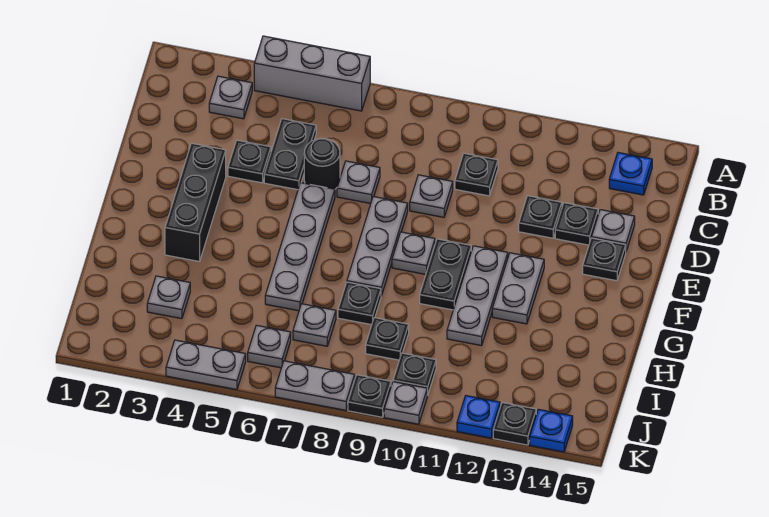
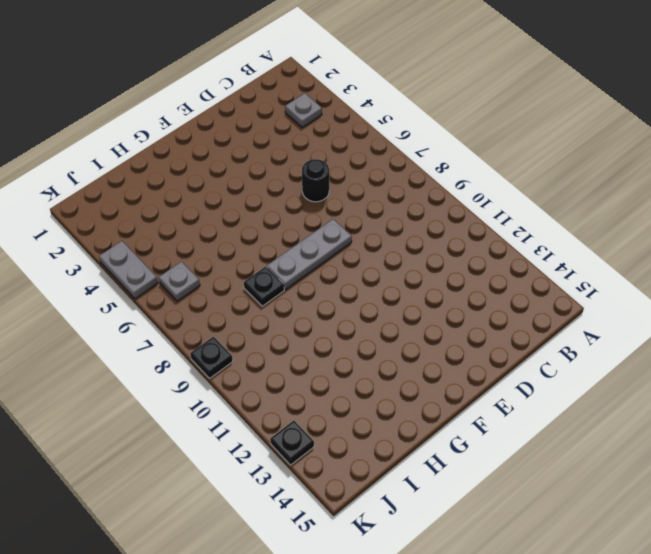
none -> grey brick A4:A6 level 1
none -> blue plate B14 level 1
none -> black plate C5:D5 level 1
none -> black plate C10 level 1

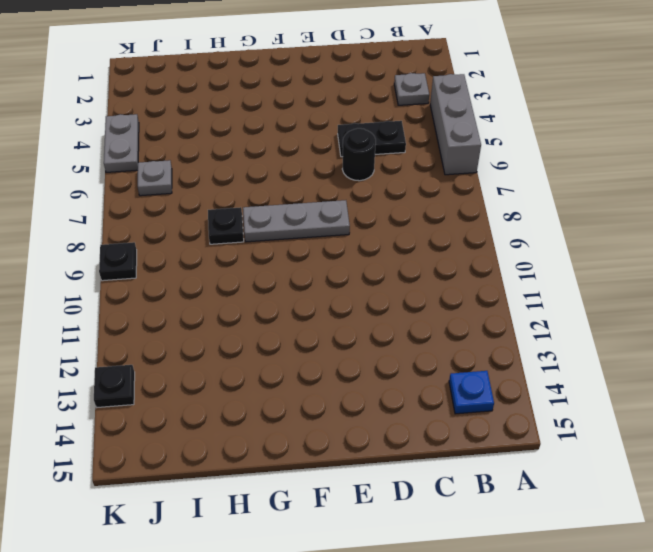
none -> black plate C10 level 1
none -> black plate D4 level 1
none -> grey plate D7 level 1
none -> grey plate D9 level 1

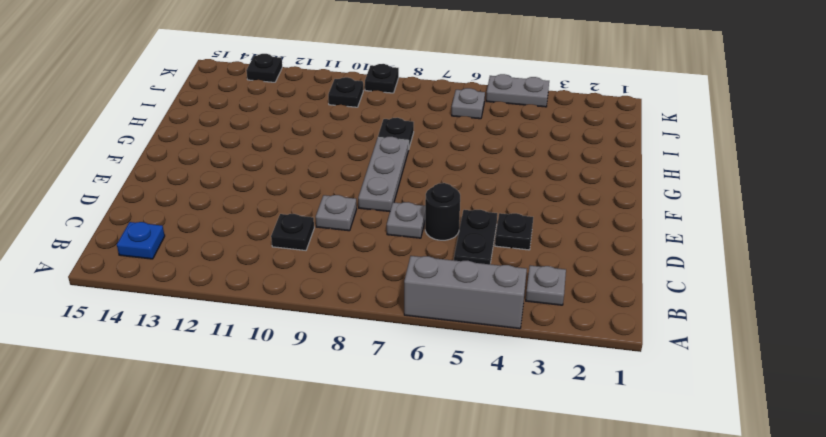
none -> black plate D12 level 1
none -> black plate D13 level 1
none -> grey plate D14 level 1
none -> black brick E3:G3 level 1

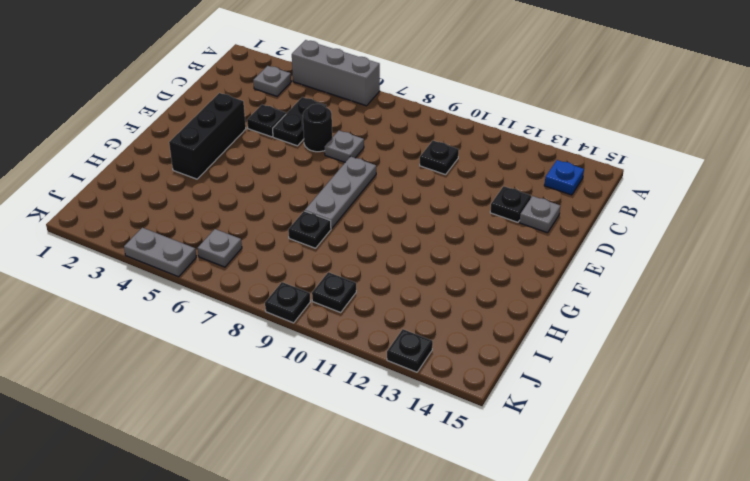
none -> grey plate D9 level 1
none -> black plate D12 level 1
none -> grey plate E6:H6 level 1
none -> black plate E14 level 1

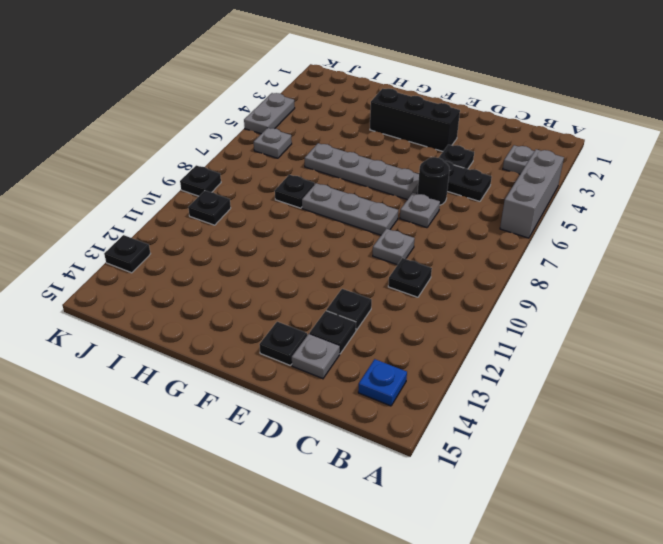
none -> grey plate F9 level 1
none -> black plate F10:G10 level 1
none -> grey plate F11:H11 level 1
none -> grey plate F12:G12 level 1

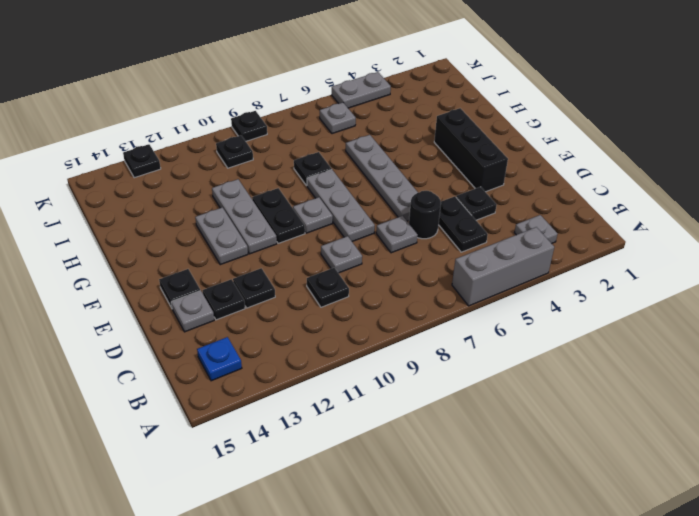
none -> grey plate I3 level 1
none -> grey plate I7 level 1
none -> black plate I9 level 1
none -> grey plate K7:K8 level 1

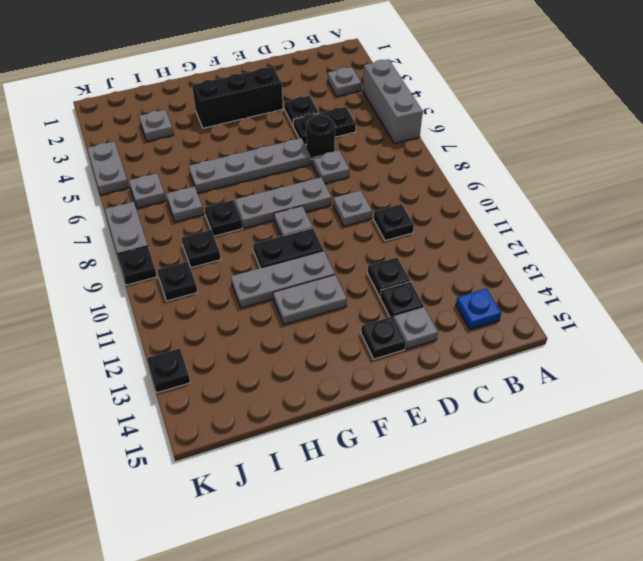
none -> grey plate K10 level 1
none -> blue plate K12 level 1
none -> blue plate K14 level 1

